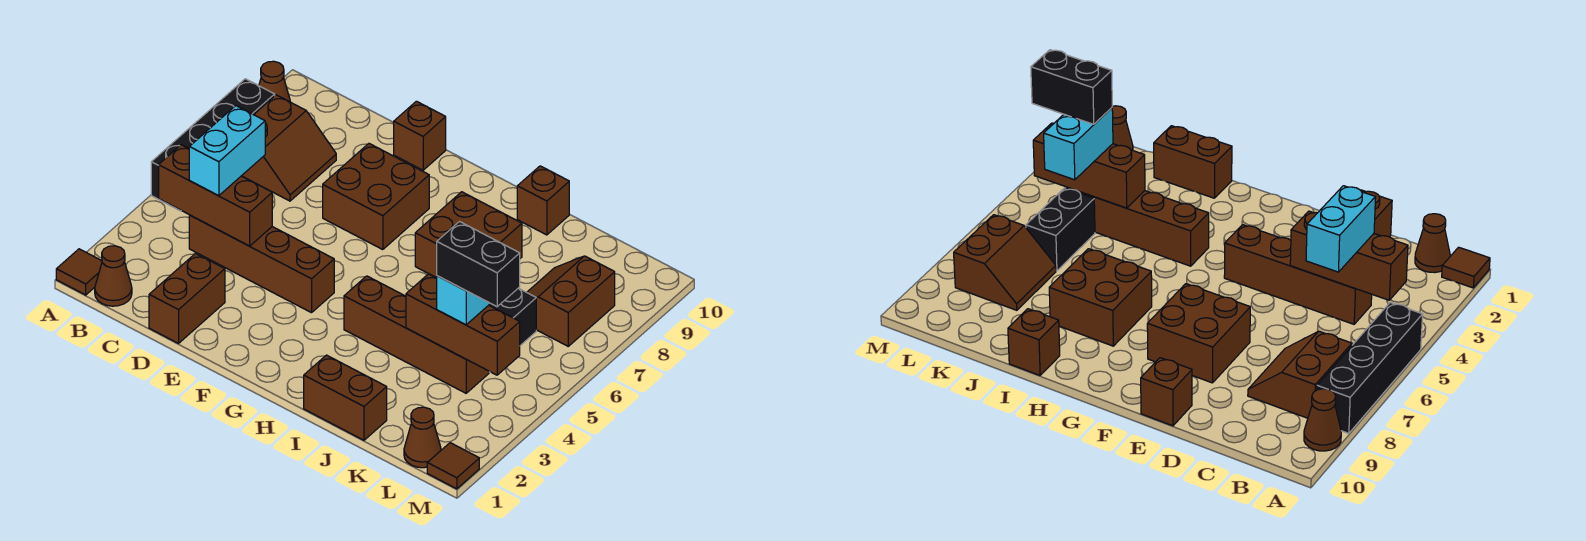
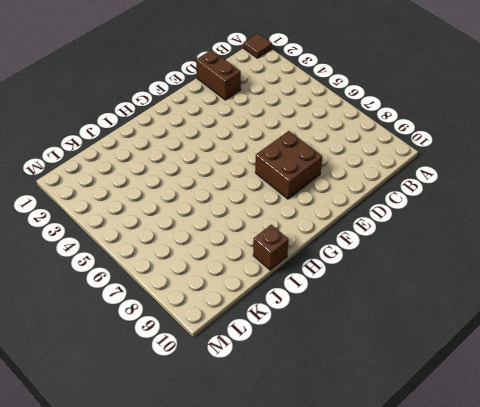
none -> black brick A5:A8 level 1
none -> brown cone A9 level 1
none -> brown cone B1 level 1

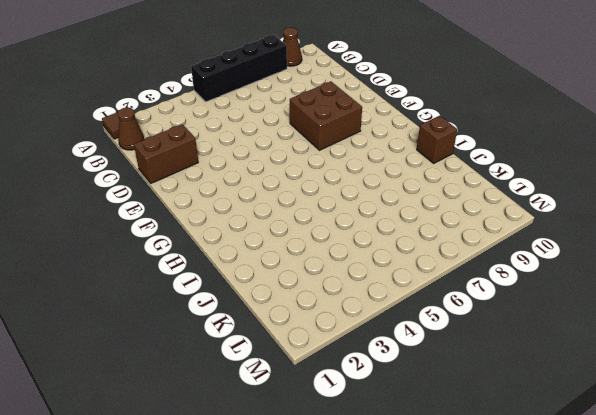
none -> brown slope B7:C8 level 1 top B
none -> brown brick C4:F4 level 1
none -> brown brick E10 level 1

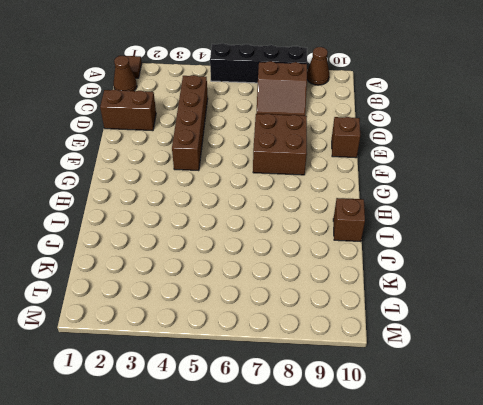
none -> brown brick H4:K4 level 1
none -> brown brick H7:I8 level 1
none -> brown brick I1:J1 level 1

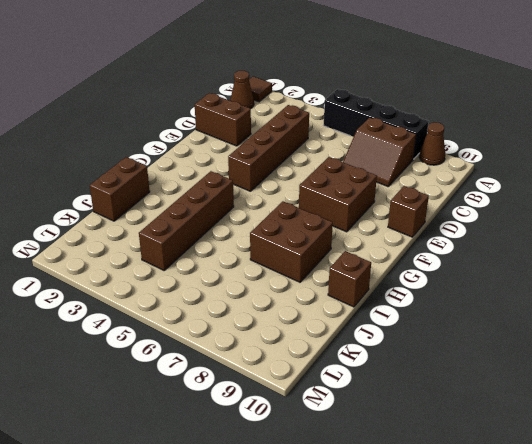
none -> black brick K5:K6 level 1
none -> brown slope K7:L8 level 1 top L
none -> brown cone L1 level 1

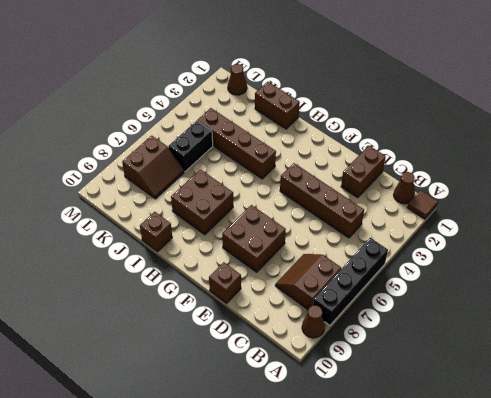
none -> brown tile M1 level 1
none -> brown brick B4:D4 level 2
none -> brown brick J4:L4 level 2

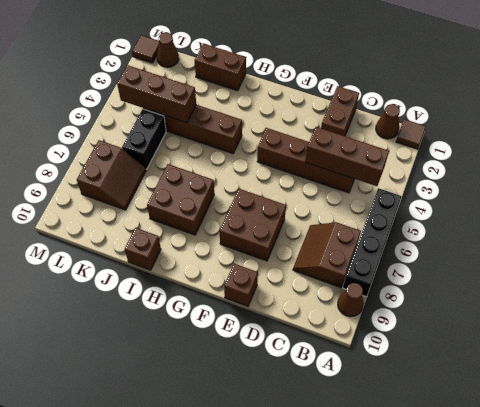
none -> cyan brick C4:C5 level 3
none -> cyan brick K4:K5 level 3
none -> black brick K4:L4 level 4

